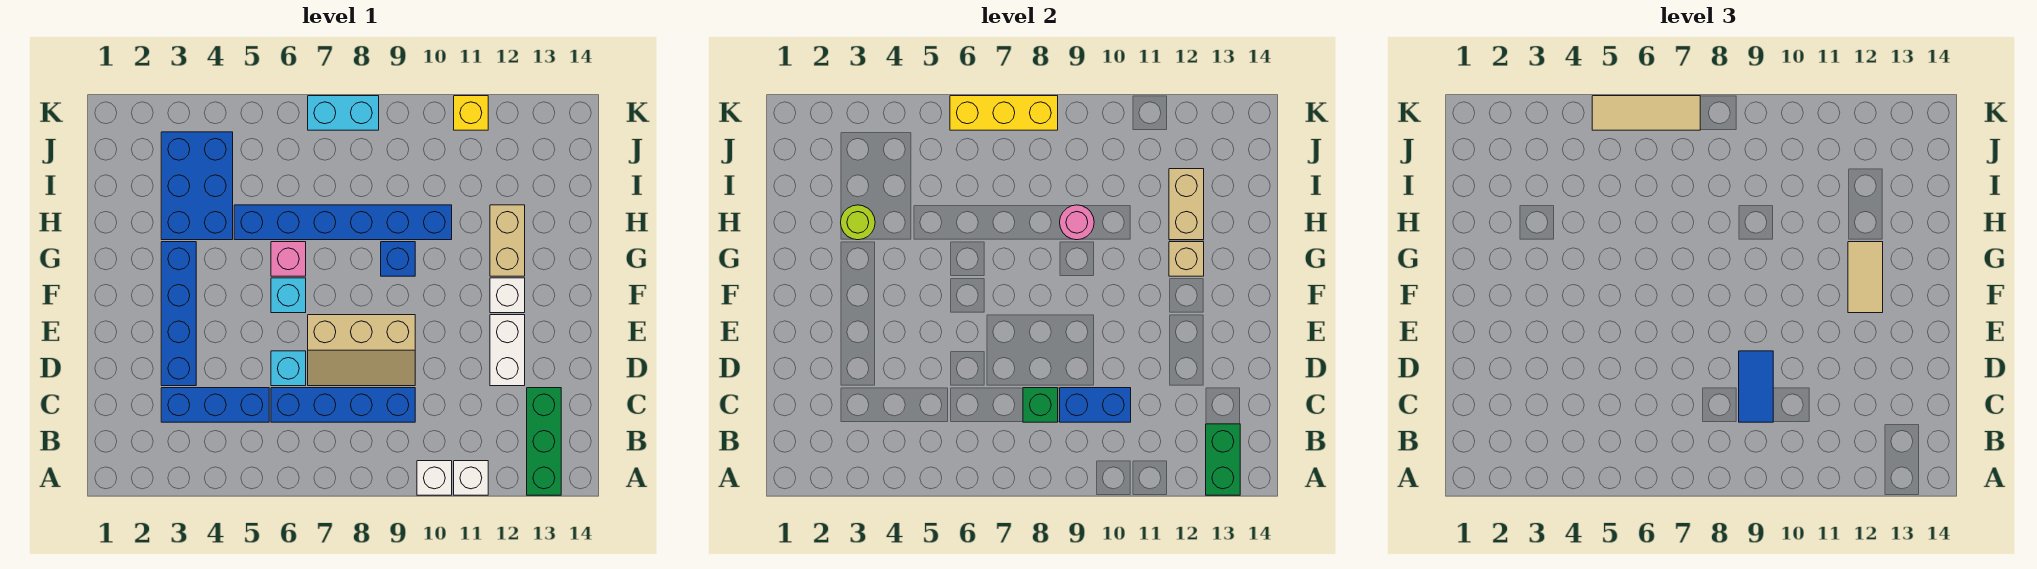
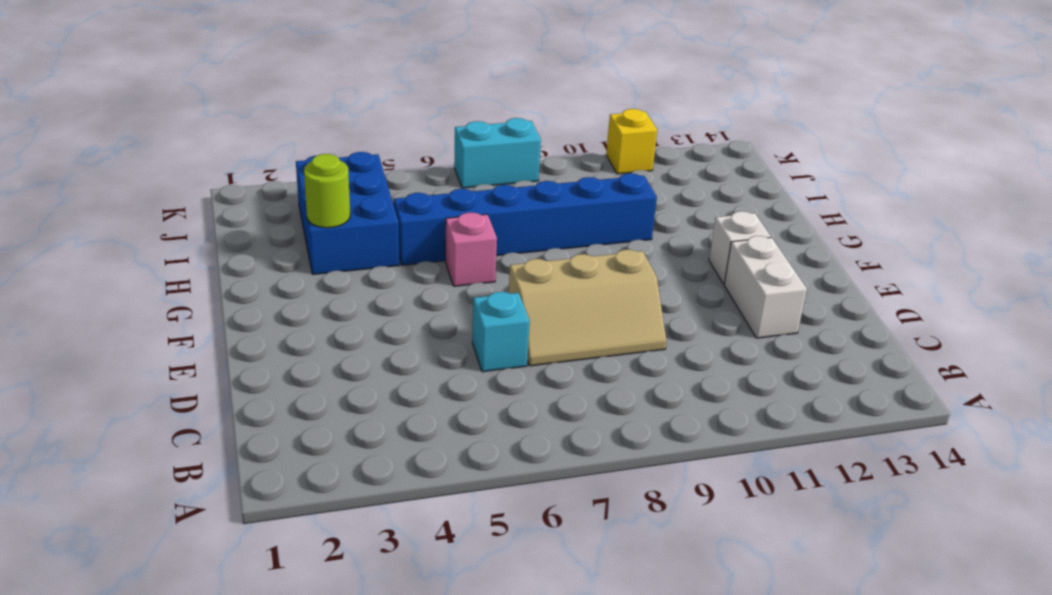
none -> white brick A10 level 1
none -> white brick A11 level 1
none -> green brick A13:C13 level 1

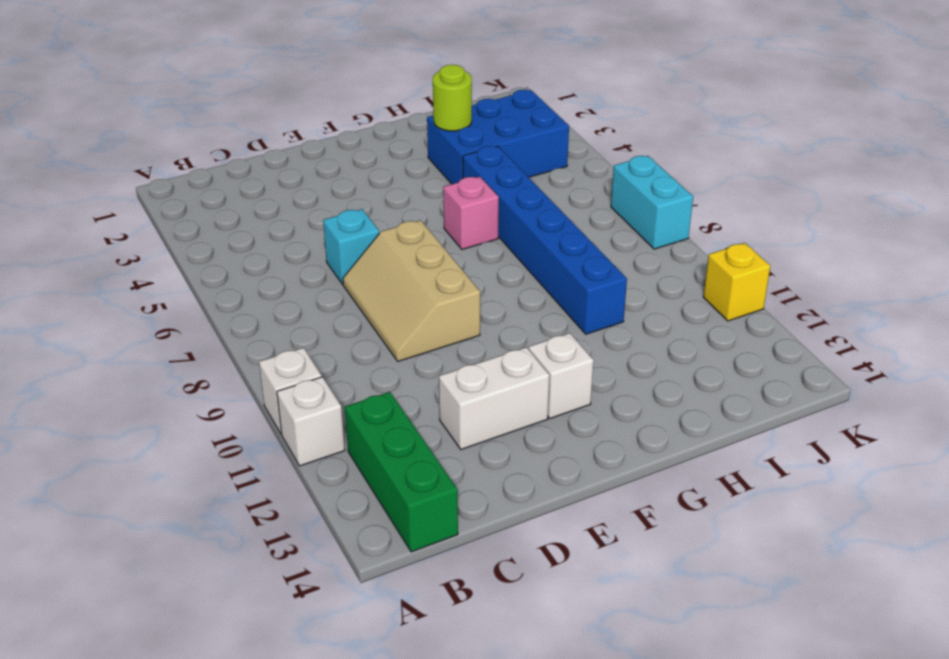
green brick B12:B14 level 1 -> green brick A13:C13 level 1
none -> blue brick C3:C5 level 1
none -> blue brick C6:C9 level 1
none -> blue brick D3:G3 level 1

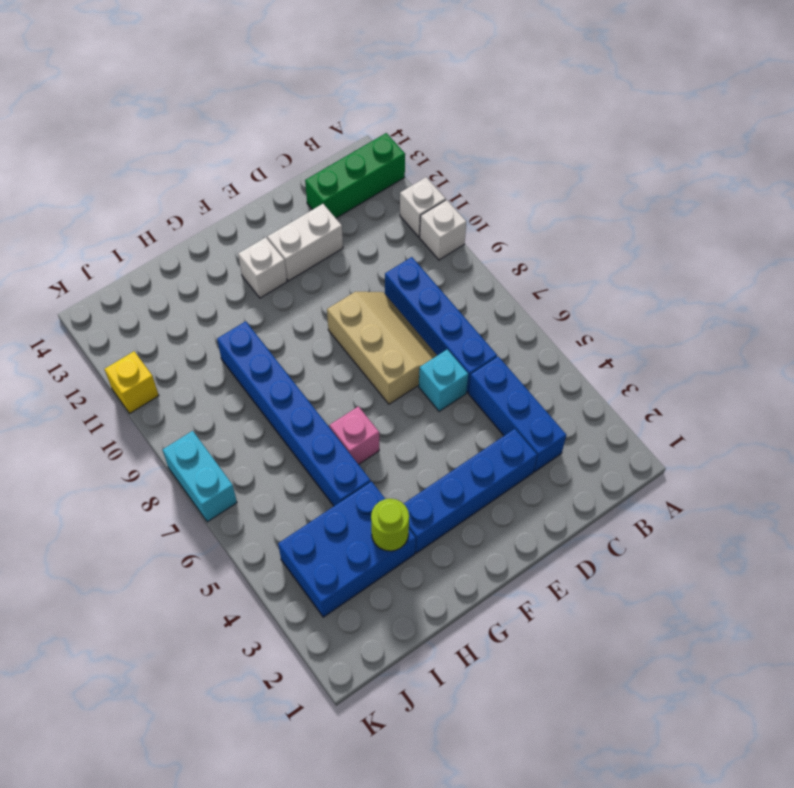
none -> cyan brick F6 level 1
none -> blue brick G9 level 1
none -> tan brick G12:H12 level 1

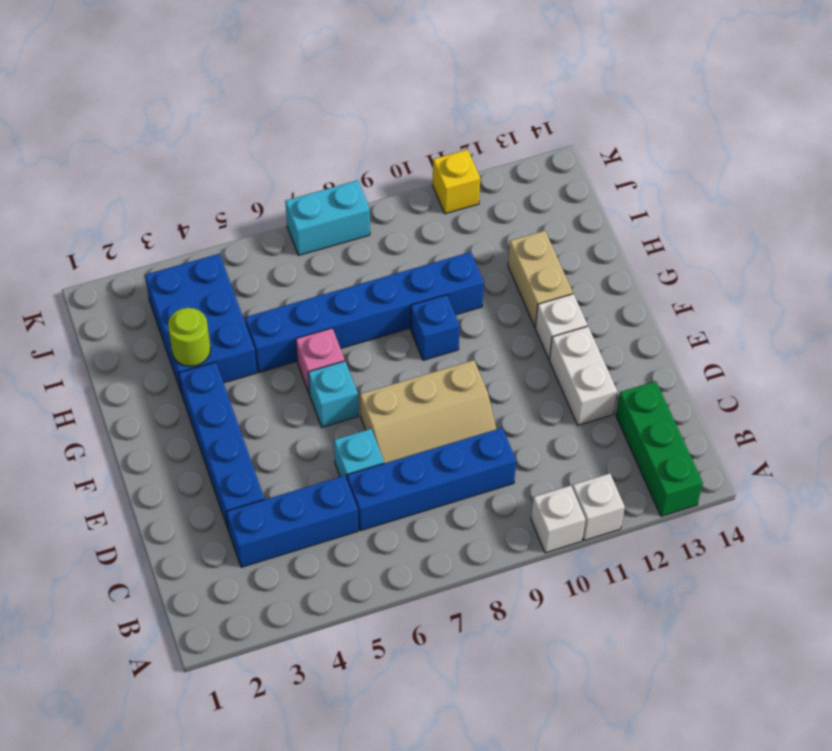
none -> green brick A13:B13 level 2
none -> green brick C8 level 2
none -> blue brick C9:C10 level 2

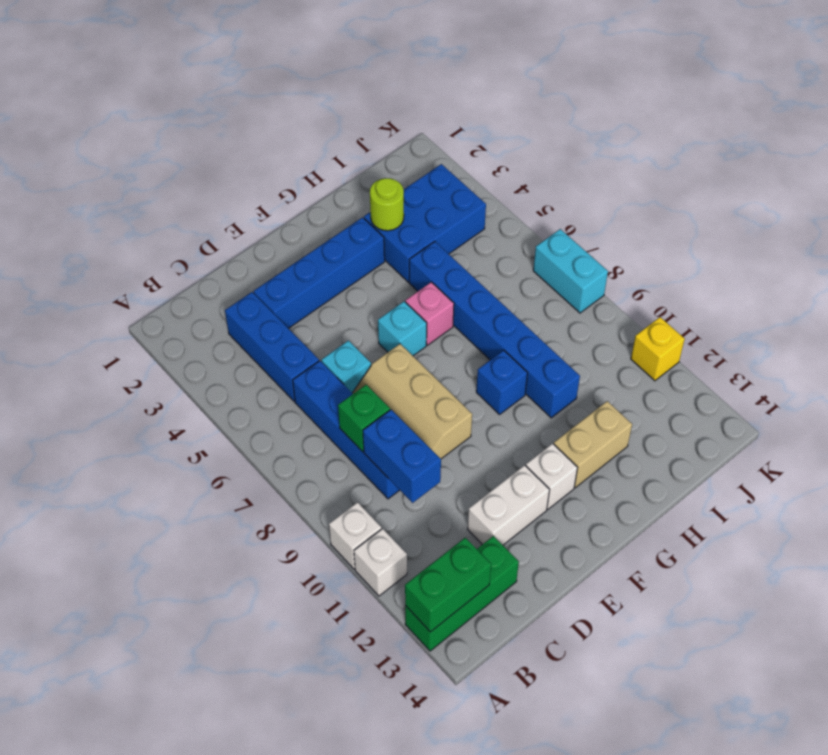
none -> tan brick G12 level 2
none -> pink round brick H9 level 2
none -> tan brick H12:I12 level 2

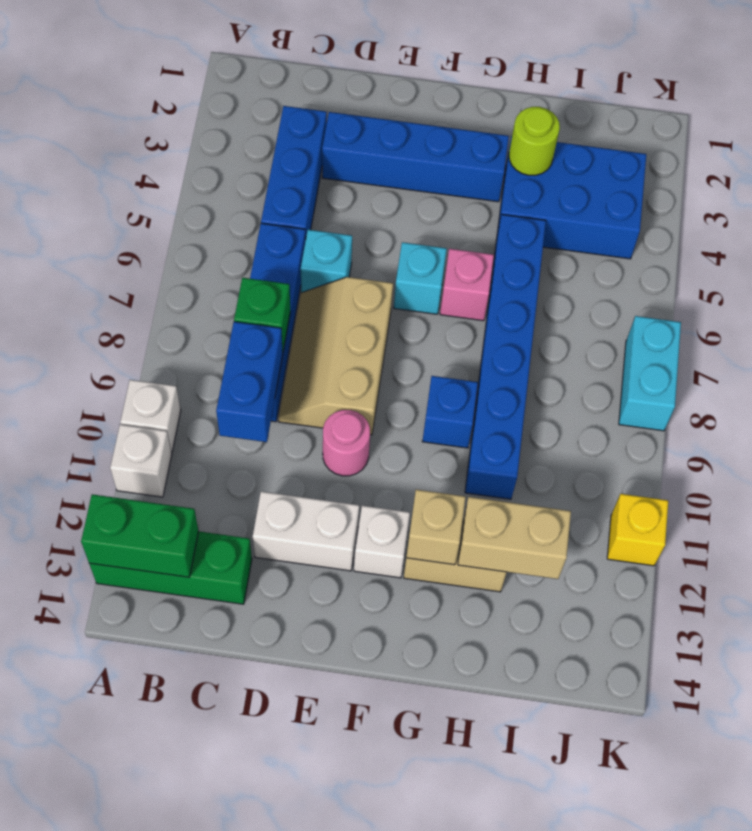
pink round brick E10 level 1 -> pink round brick H9 level 2
none -> yellow brick K6:K8 level 2
none -> blue tile C9:D9 level 3
none -> tan tile F12:G12 level 3

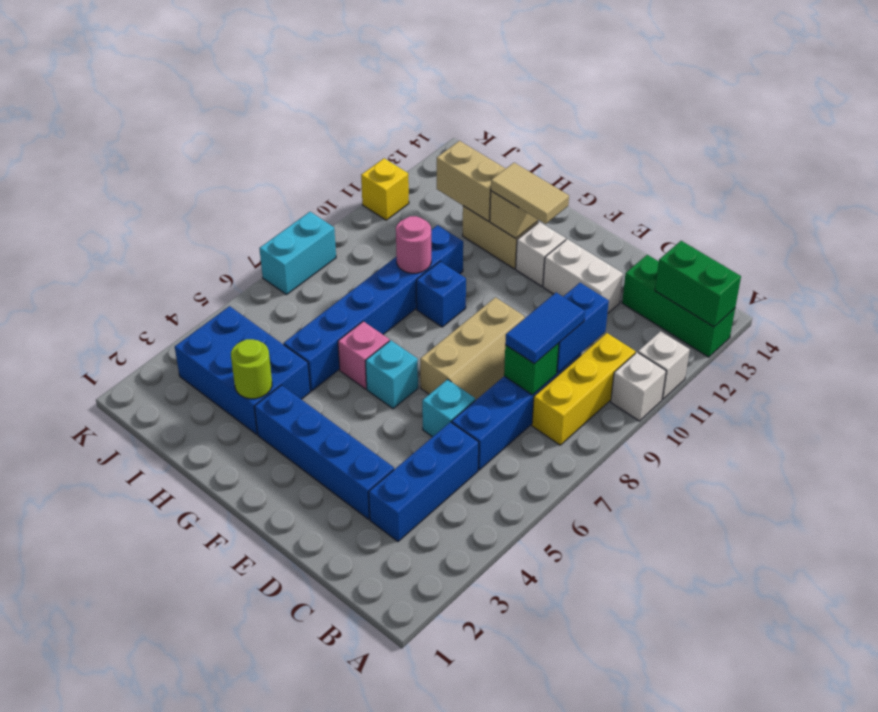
yellow brick B8:B10 level 1 -> yellow brick K6:K8 level 2
blue tile C8:C9 level 3 -> blue tile C9:D9 level 3
none -> tan tile K5:K7 level 3

